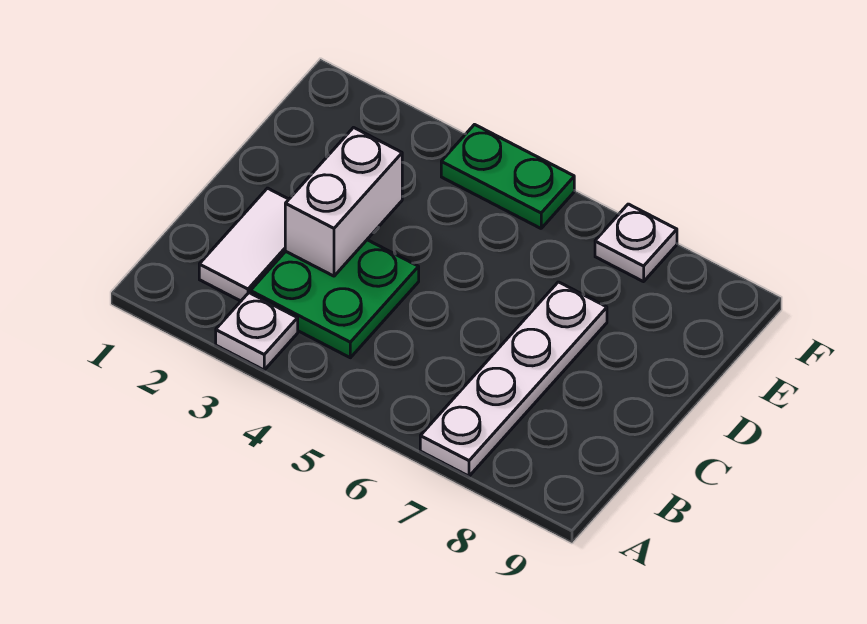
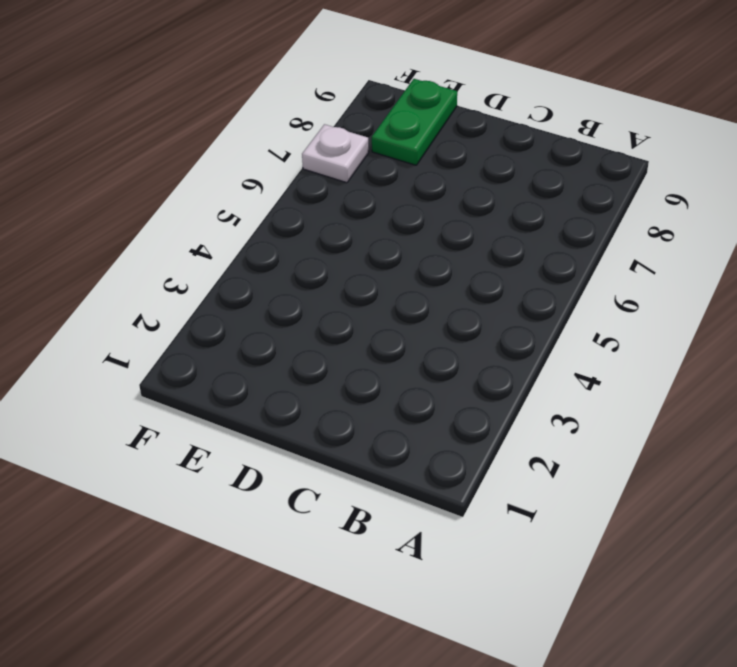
green plate E8:E9 level 1 -> green plate F4:F5 level 1
none -> white plate A3 level 1
none -> white plate A7:D7 level 1

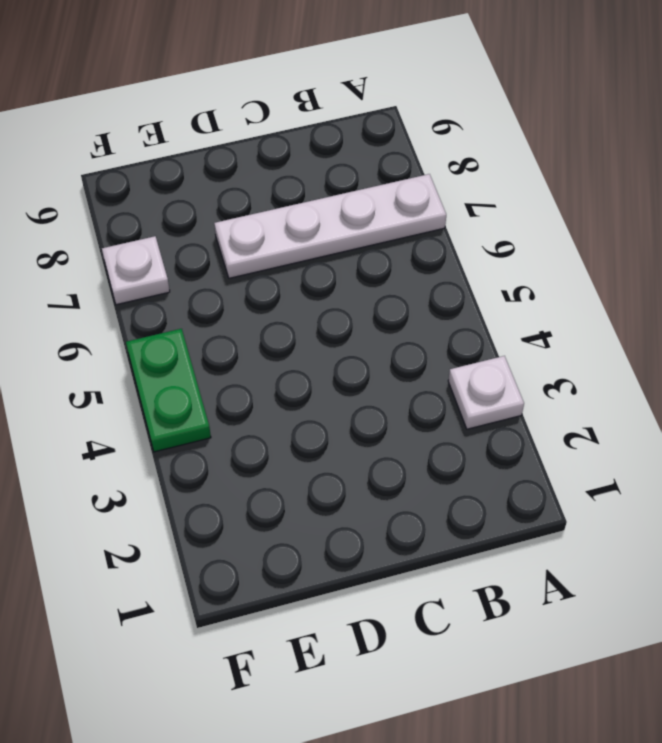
none -> white tile B2:C2 level 1
none -> green plate B3:C4 level 1

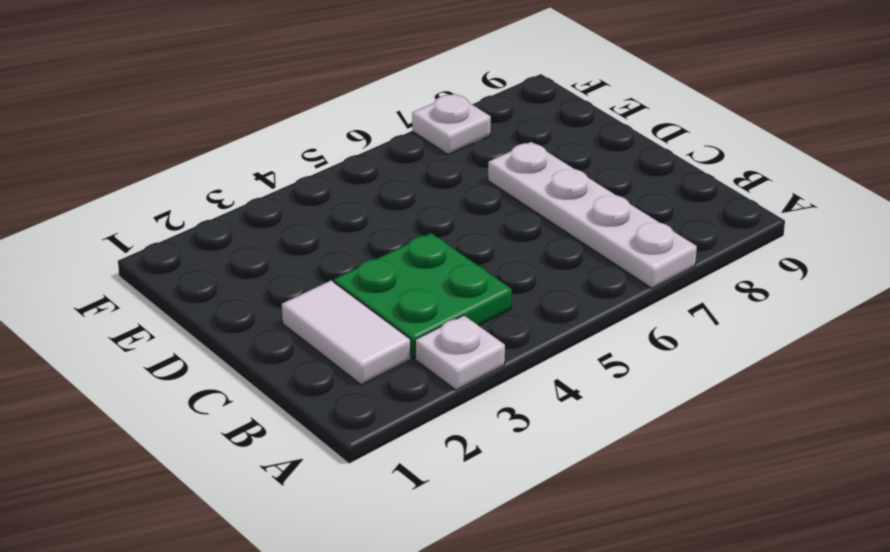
none -> green plate F4:F5 level 1
none -> white brick C3:D3 level 2

